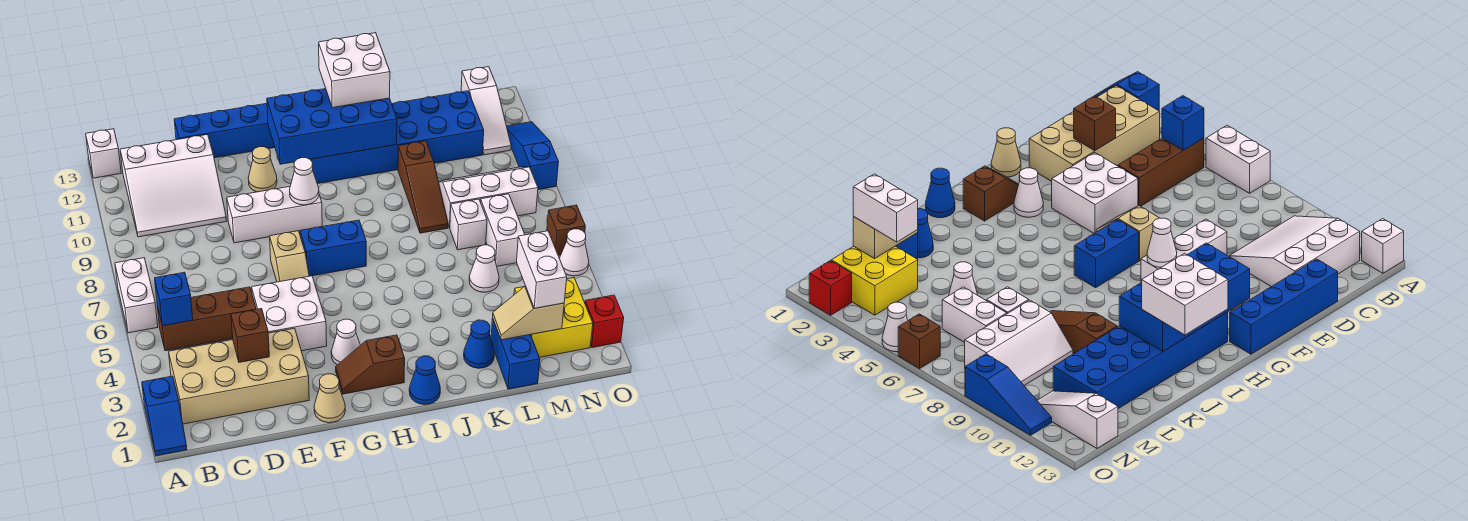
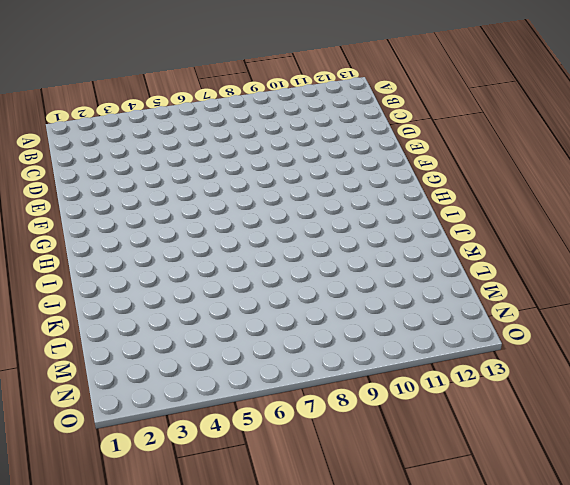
none -> blue slope A1:A2 level 1 top 2
none -> white brick A6:A7 level 1
none -> white brick A13 level 1
none -> tan brick B2:E3 level 1

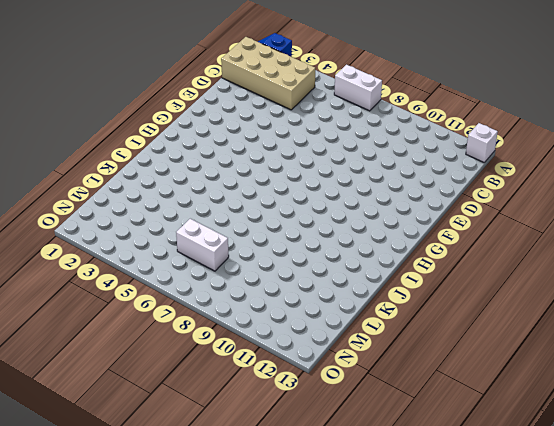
tan brick B1:C4 level 1 -> tan brick B2:E3 level 1
none -> brown brick B5:D5 level 1
none -> white slope B10:D12 level 1 top 12
none -> blue brick D13:G13 level 1
none -> white brick E4:F5 level 1

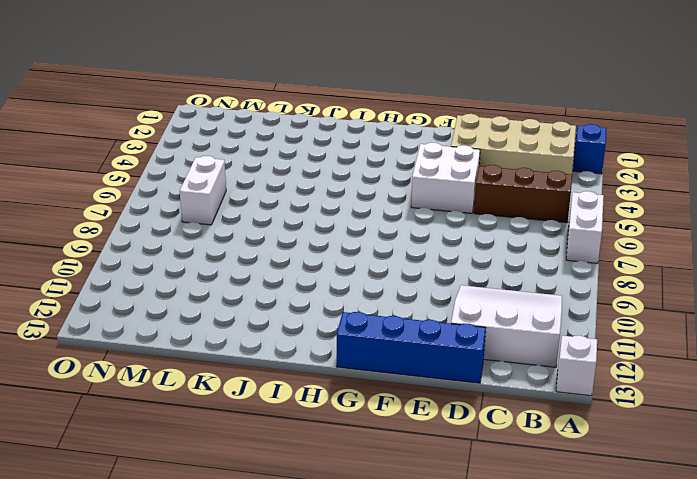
none -> white brick E9:G9 level 1
none -> tan cone F1 level 1
none -> tan slope F6:F7 level 1 top 7
none -> tan cone F11 level 1

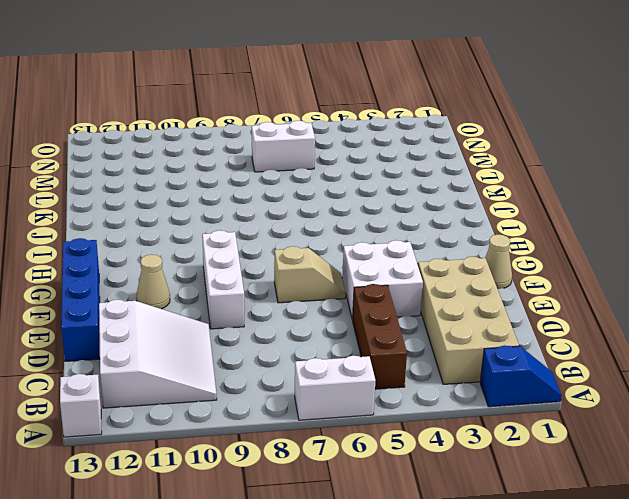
none -> brown slope G2:H2 level 1 top H
none -> white cone G3 level 1
none -> blue brick G7:H7 level 1
none -> blue brick H11:M12 level 1

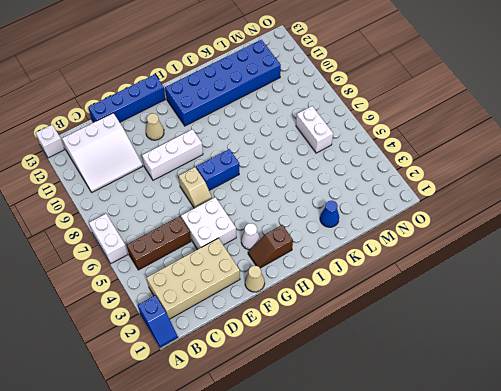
none -> blue cone I1 level 1
none -> brown slope K8:K10 level 1 top 10
none -> blue brick L1:L2 level 1
none -> white cone L5 level 1

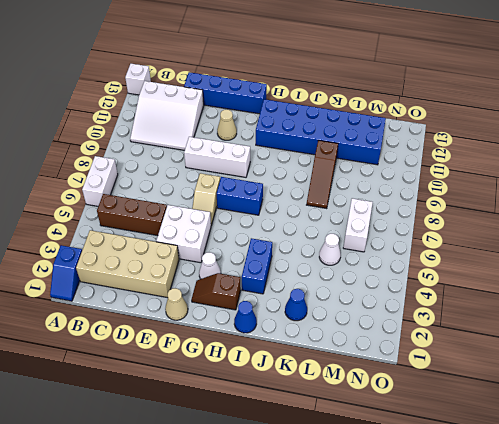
blue brick I3:I4 level 1 -> blue brick L1:L2 level 1
none -> white brick L7 level 1
none -> white slope L8:N9 level 1 top 8
none -> yellow brick M2:N3 level 1
none -> white slope N11:N13 level 1 top 13

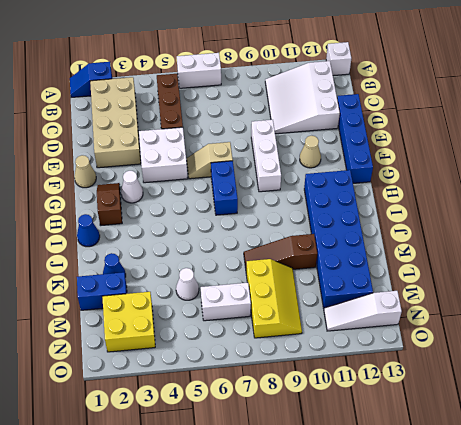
yellow slope L8:N9 level 1 top 8 -> white slope L8:N9 level 1 top 8
none -> white brick L7 level 1
none -> red brick O2 level 1
none -> white cone O5 level 1
none -> brown brick O6 level 1

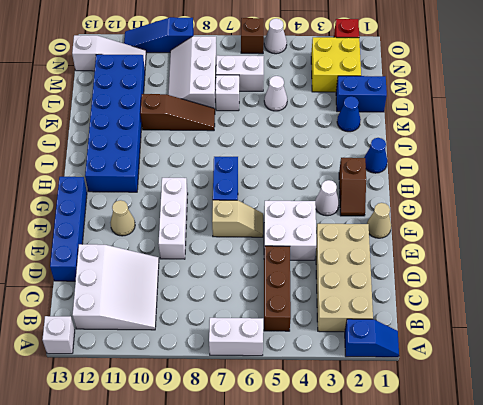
none -> blue brick B5 level 2
none -> brown brick D3 level 2
none -> white cone G9 level 2
none -> blue brick G11:J12 level 2

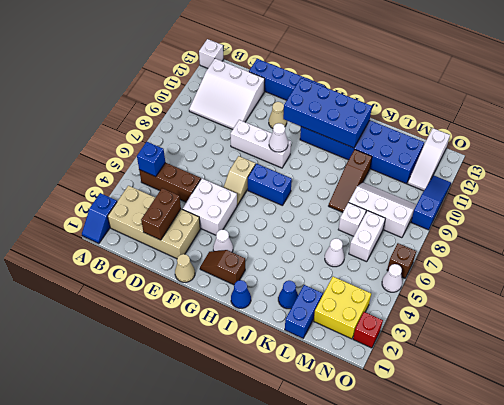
brown brick D2:D3 level 2 -> brown brick D3 level 2
none -> white brick A6:A7 level 1
none -> tan slope L2:M2 level 2 top M
none -> white brick I12:J13 level 3
none -> white brick M2:M3 level 3

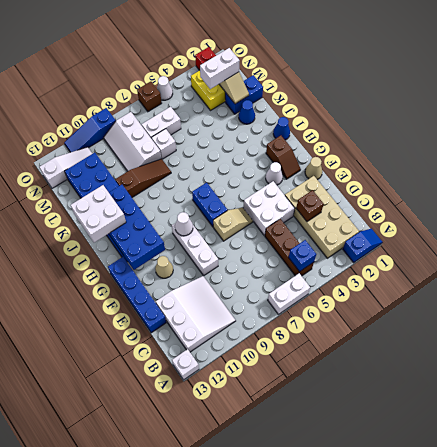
none -> white cone L5 level 1

